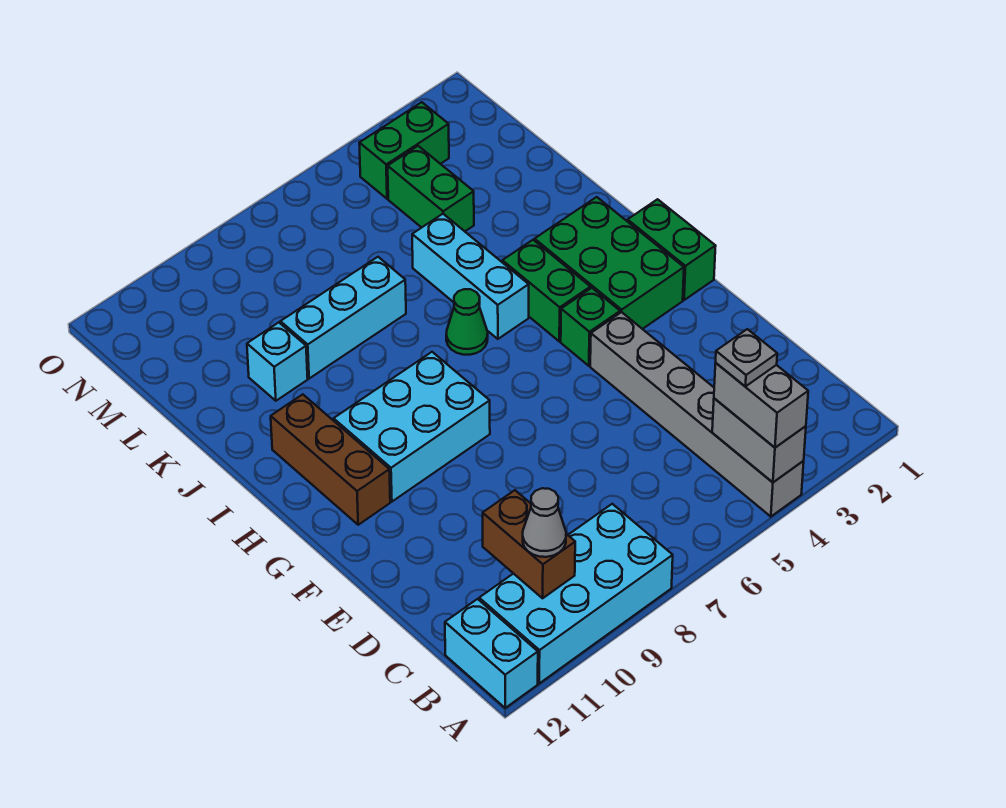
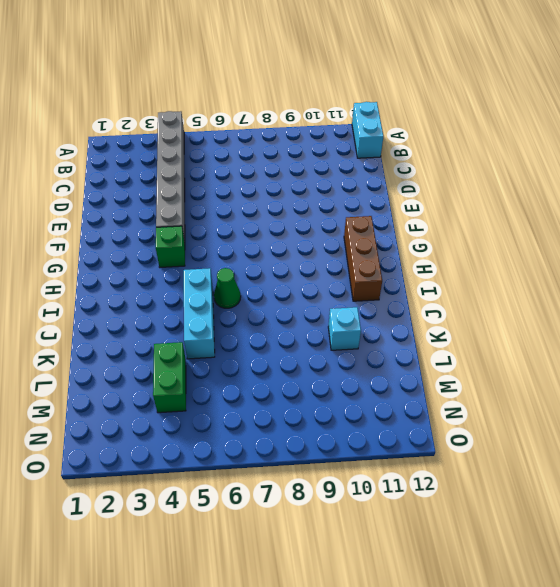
none -> cyan brick A8:B11 level 1
none -> green brick G1:H1 level 1
none -> green brick G2:I3 level 1

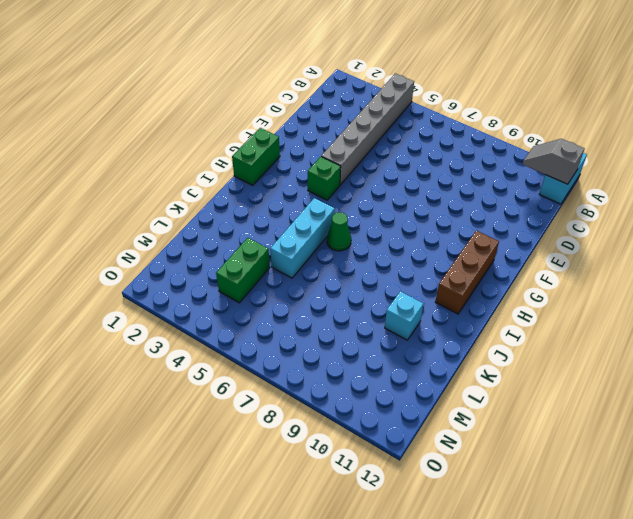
grey slope B11:B12 level 2 top 12 -> none
none -> cyan brick A8:B11 level 1
none -> green brick G2:I3 level 1
none -> cyan brick G8:H10 level 1

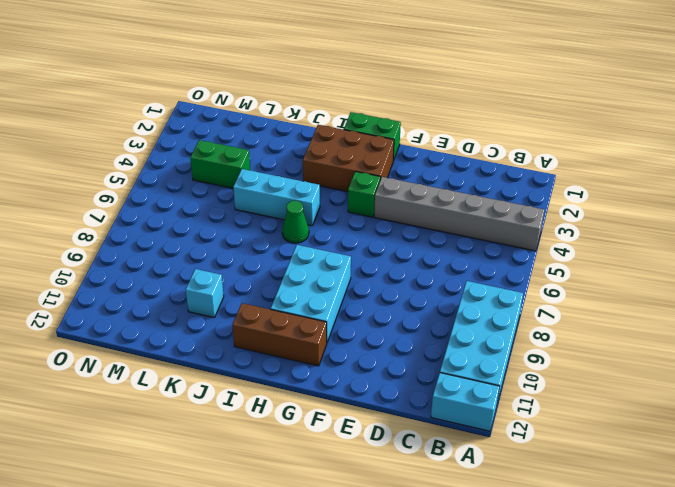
brown brick G2:I3 level 1 -> green brick G2:I3 level 1
none -> green brick H4:I4 level 1
none -> cyan brick K7:K9 level 1
none -> green brick N3:N4 level 1

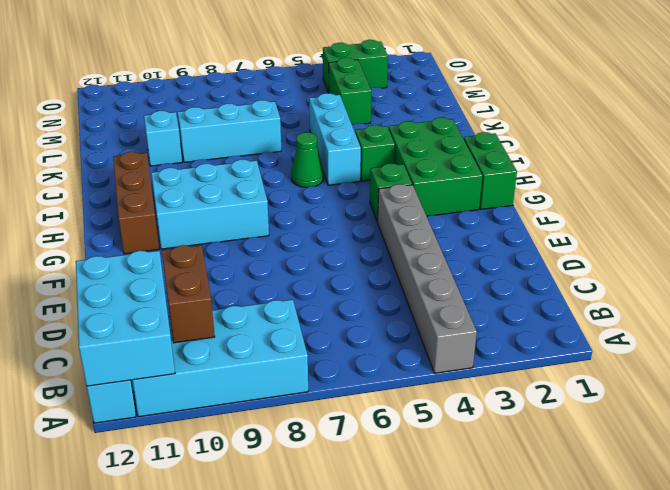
cyan brick A11:C12 level 2 -> none
green brick I4 level 1 -> green brick H4:I4 level 1
none -> grey brick A4:B4 level 2
none -> grey brick A4:B4 level 3
none -> grey cone B10 level 3

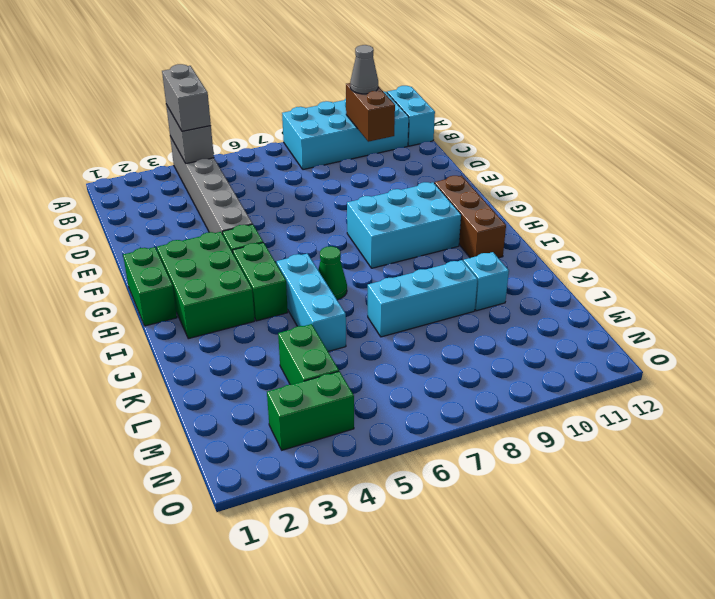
none -> grey plate B4 level 4

